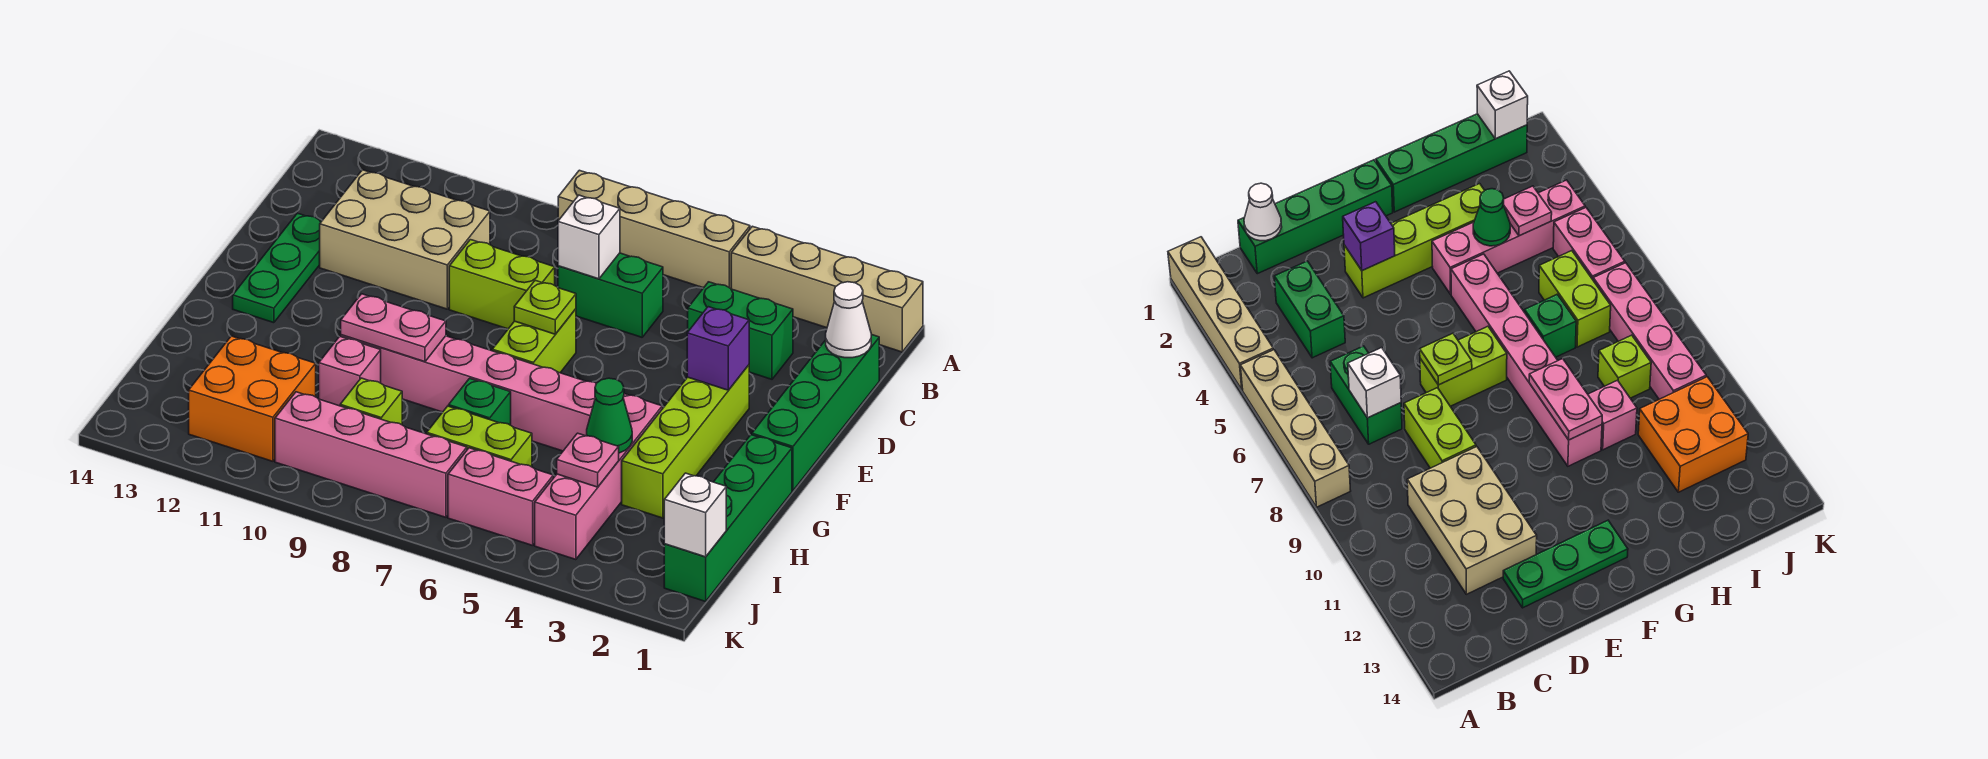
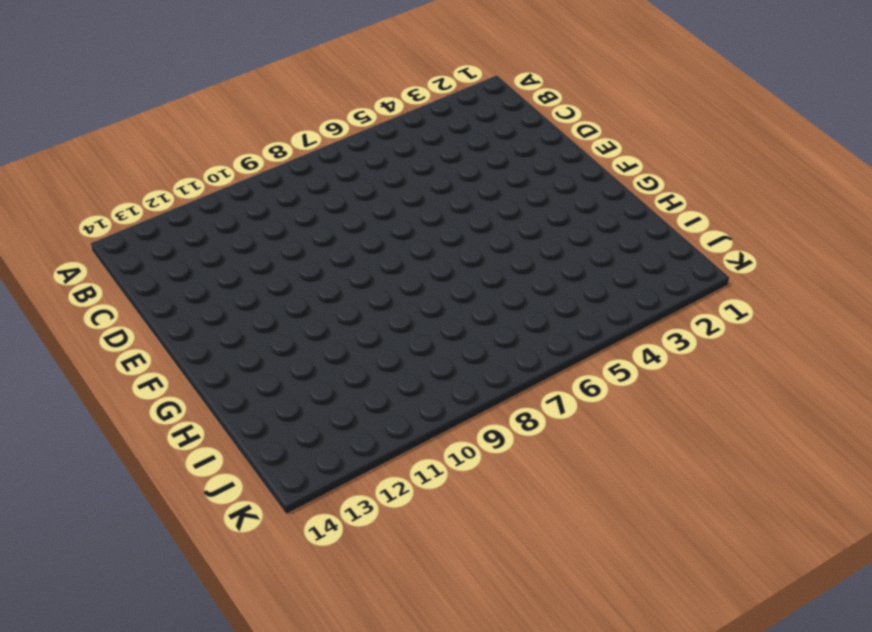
none -> tan brick A1:A4 level 1
none -> tan brick A5:A8 level 1
none -> green brick C1:F1 level 1

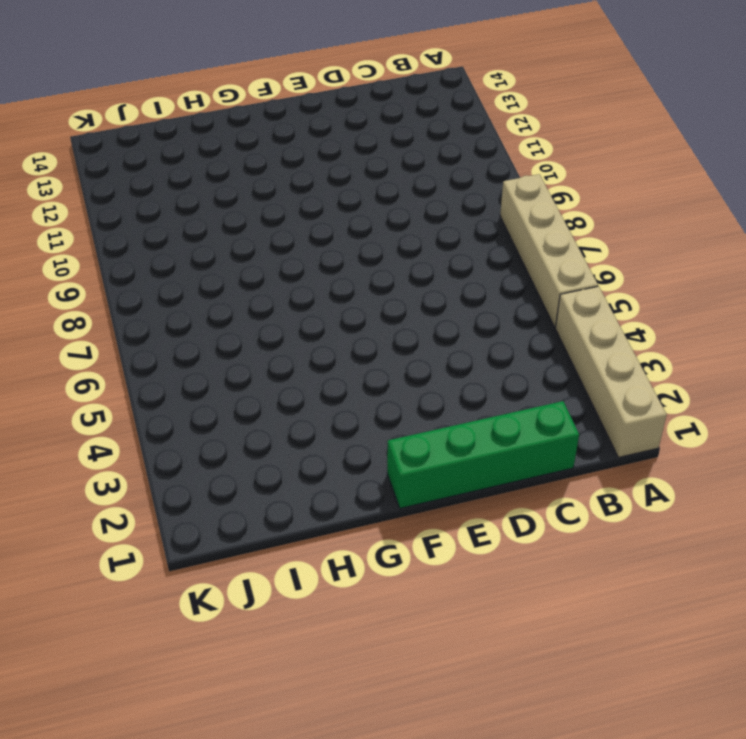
none -> green brick C3:C4 level 1
none -> green brick C6:C7 level 1
none -> tan brick C10:D12 level 1

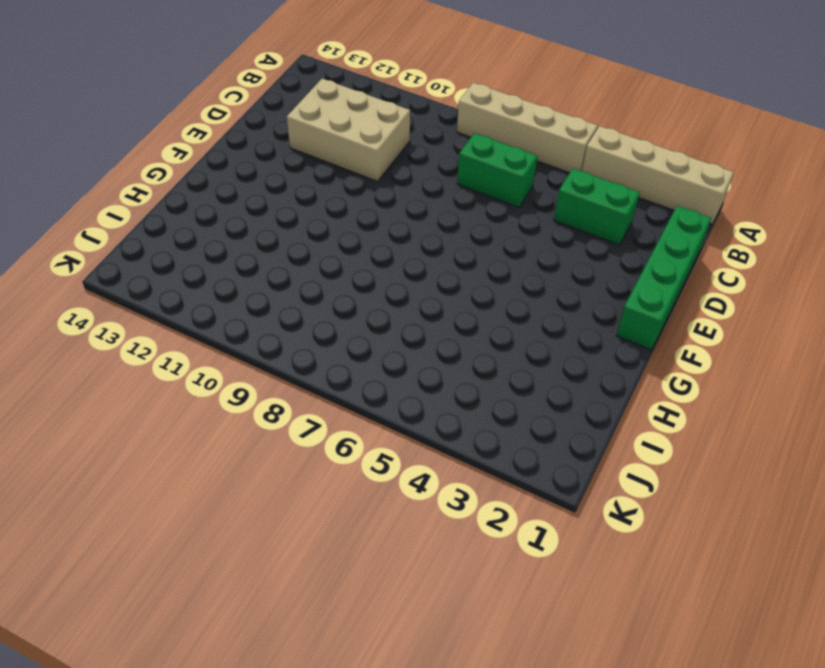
none -> lime brick D8:D9 level 1
none -> green plate D13:F13 level 1
none -> lime brick E3:H3 level 1

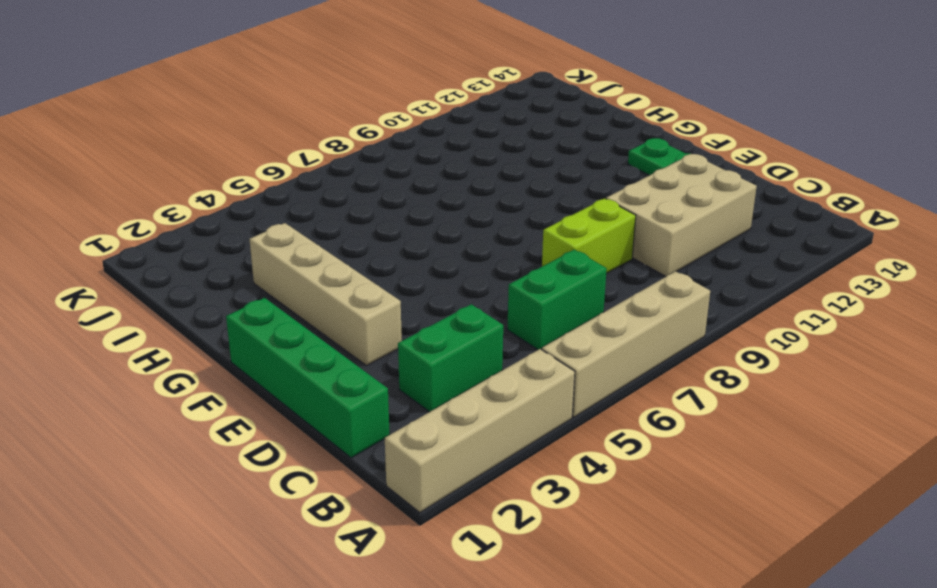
tan brick E3:H3 level 1 -> lime brick E3:H3 level 1
none -> lime brick E7:F7 level 1
none -> green brick G1:J1 level 1
none -> pink brick G4:J4 level 1

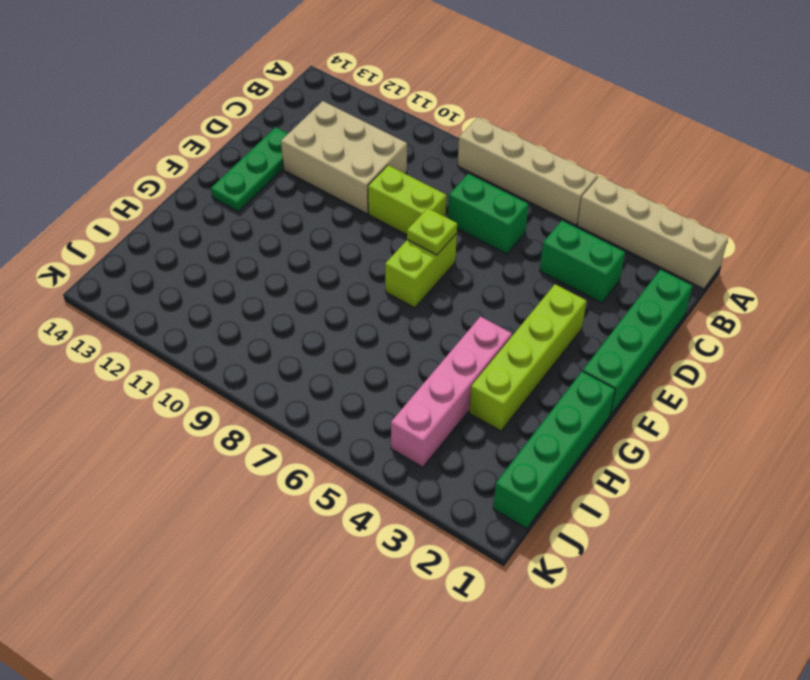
none -> pink brick G5:G10 level 1
none -> green brick H7 level 1
none -> pink brick H10 level 1

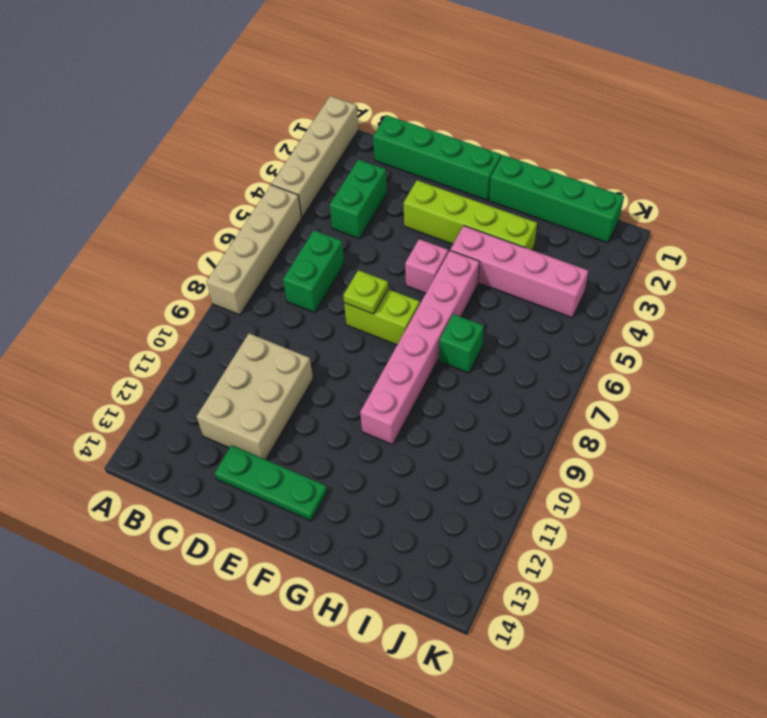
pink brick F5 level 1 -> pink brick H10 level 1
none -> lime brick D8:D9 level 1
none -> lime brick I6:I7 level 1
none -> lime brick I9 level 1

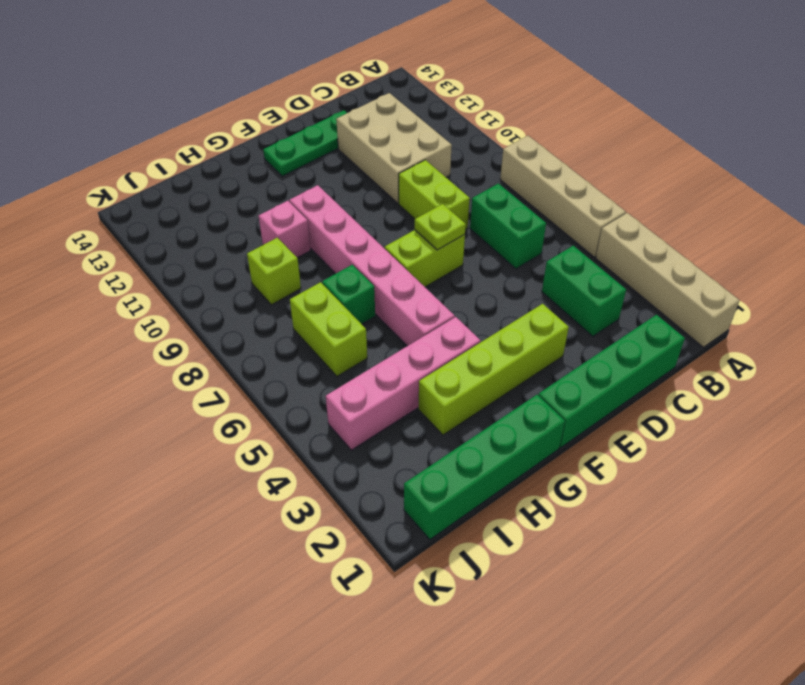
none -> orange brick I11:J12 level 1
none -> pink brick J5:J6 level 1
none -> pink brick J7:J10 level 1

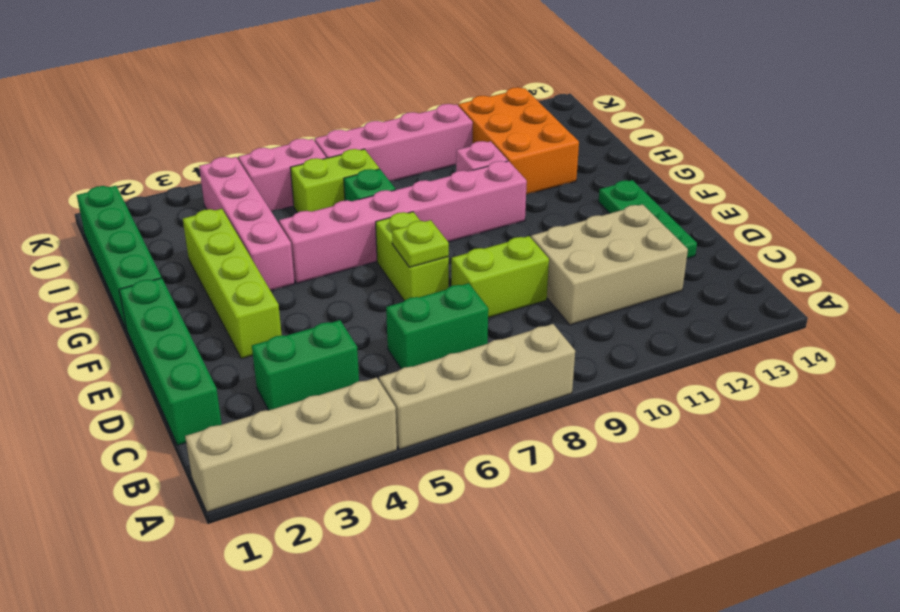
orange brick H11:J12 level 1 -> orange brick I11:J12 level 1
none -> lime brick I9 level 1
none -> white cone C1 level 2
none -> white brick C7 level 2

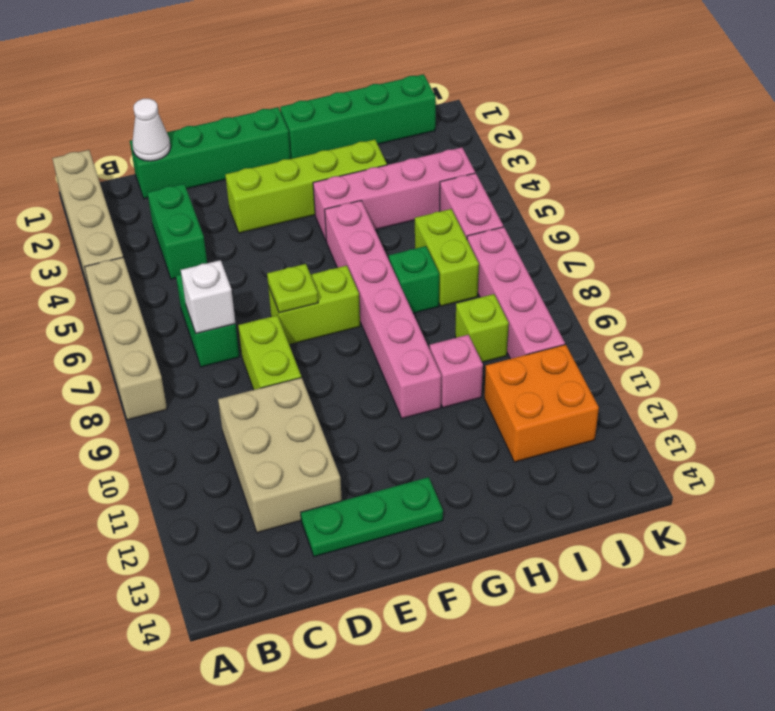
none -> purple brick E3 level 2
none -> pink plate G9:G10 level 2
none -> green cone H4 level 2

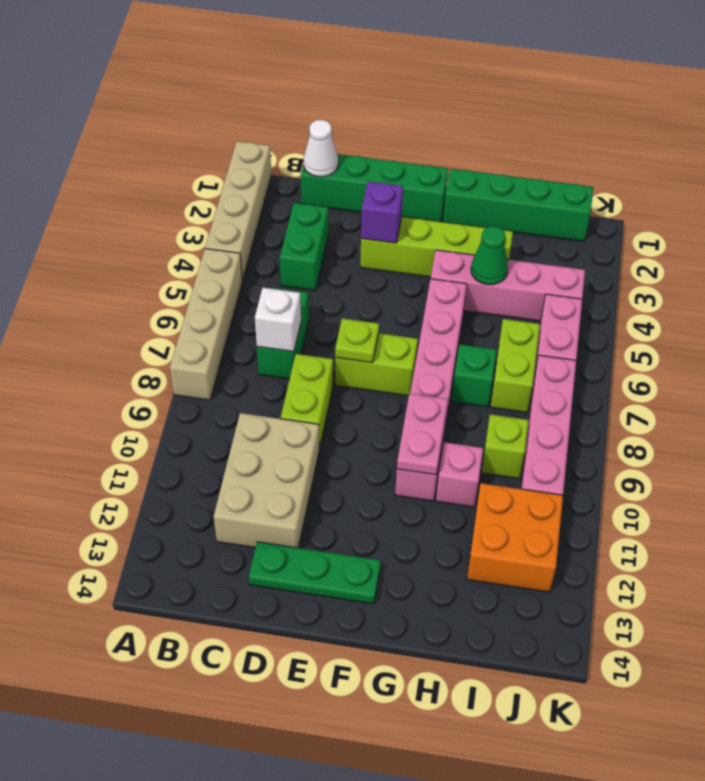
none -> pink plate I4 level 2
none -> white brick J1 level 2

